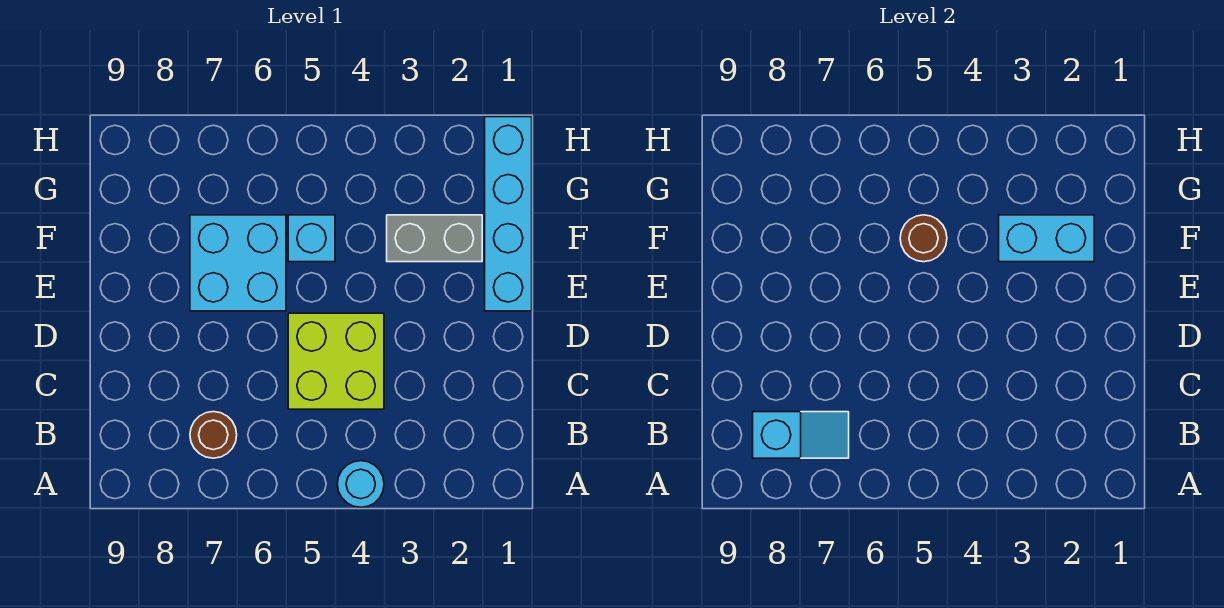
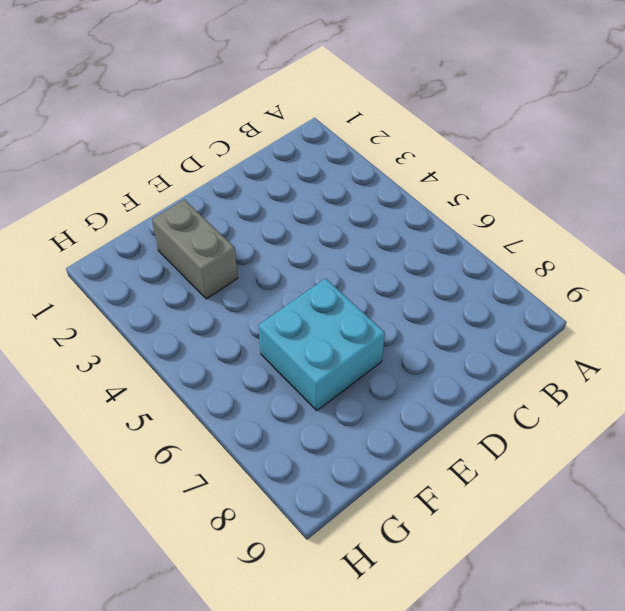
none -> cyan round brick A4 level 1
none -> brown round brick B7 level 1

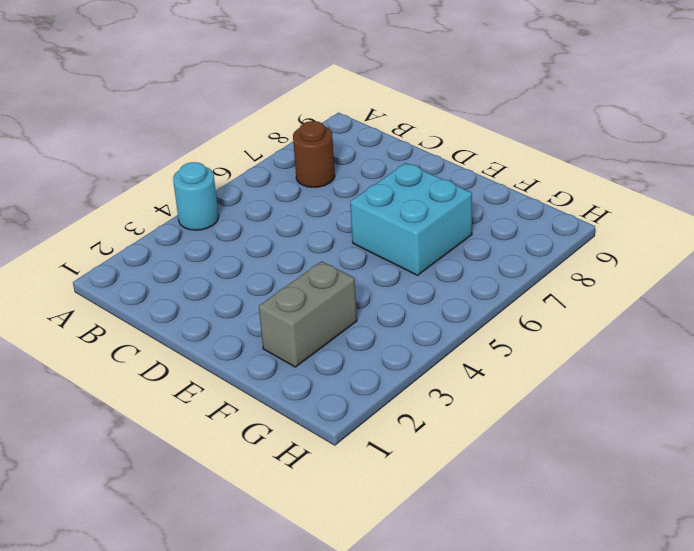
none -> lime brick C4:D5 level 1
none -> cyan brick E1:H1 level 1

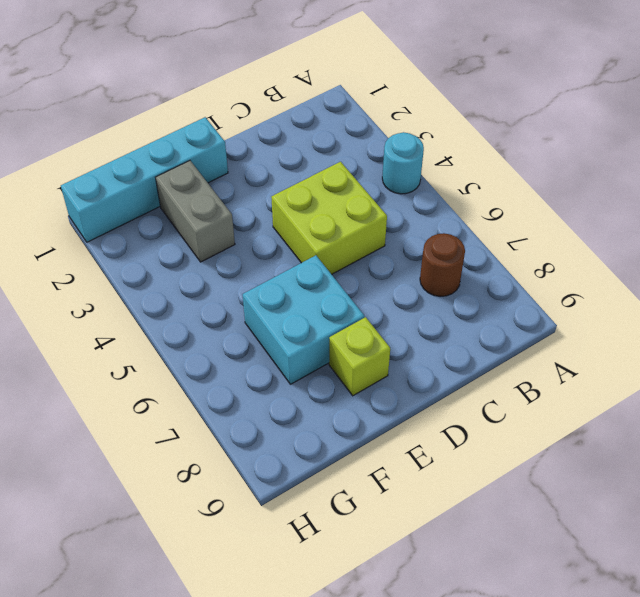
lime brick E8 level 1 -> none
none -> cyan brick F5 level 1
none -> cyan slope B7:B8 level 2 top 8

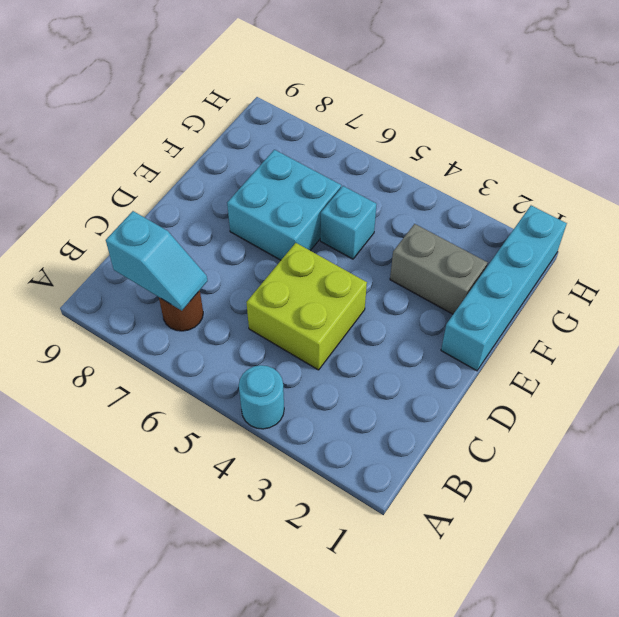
none -> cyan brick F2:F3 level 2
none -> brown round brick F5 level 2

